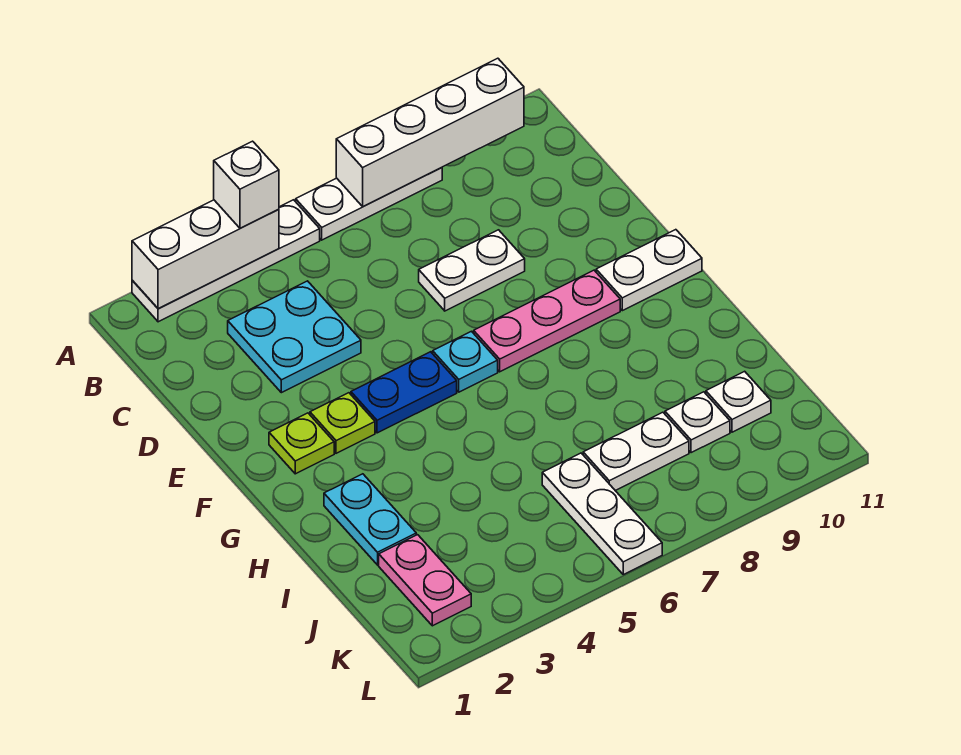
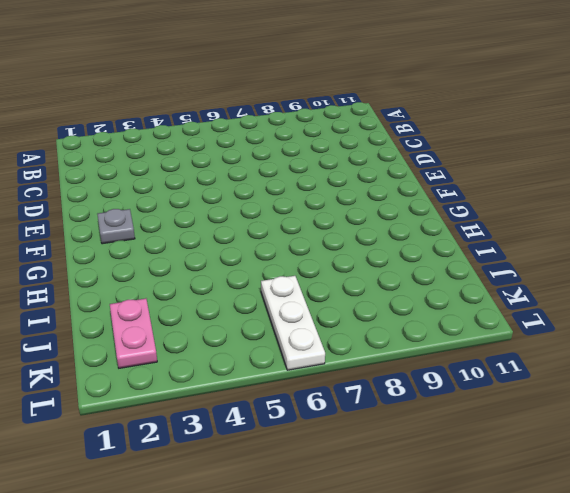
grey plate F2 level 1 -> lime plate F2 level 1
none -> white plate A2:A5 level 1
none -> white plate A6:A8 level 1
none -> cyan plate C3:D4 level 1

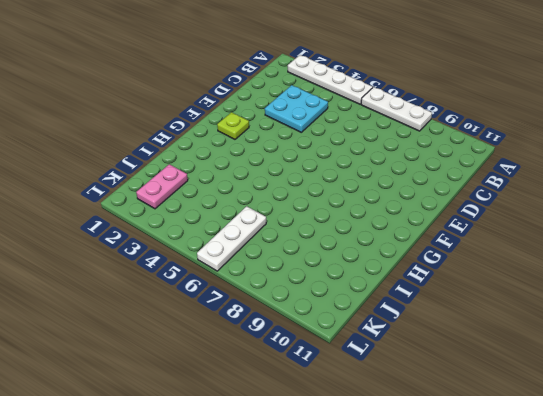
none -> white plate D7:D8 level 1
none -> lime plate F3 level 1
none -> blue plate F4:F5 level 1

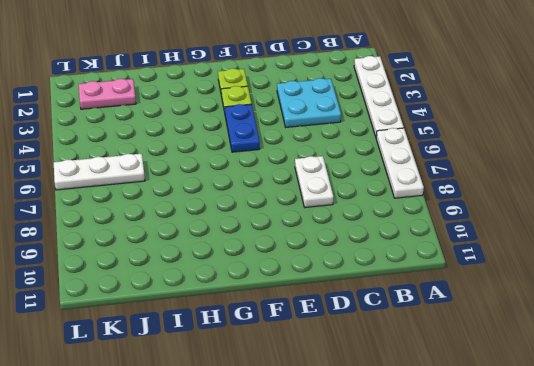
none -> cyan plate F6 level 1
none -> pink plate F7:F9 level 1
none -> white plate F10:F11 level 1

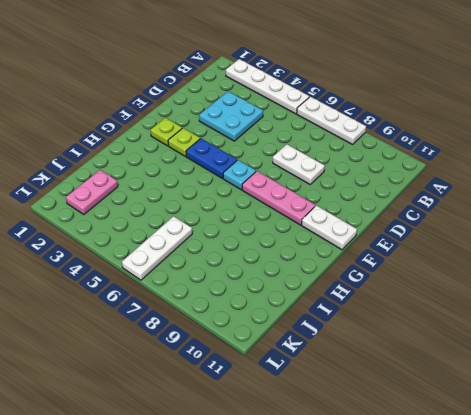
none -> cyan plate H2:I2 level 1
none -> white plate J7:J8 level 1
none -> white plate J9 level 1

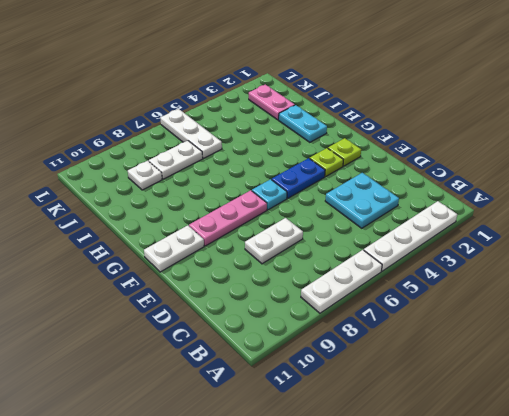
none -> white plate J10 level 1
none -> white brick A2:A4 level 2
none -> white brick A7:A10 level 2

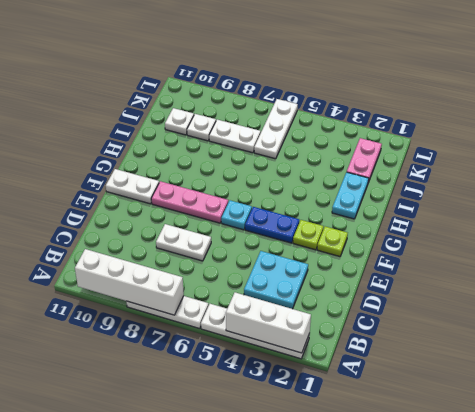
none -> white brick A4 level 3

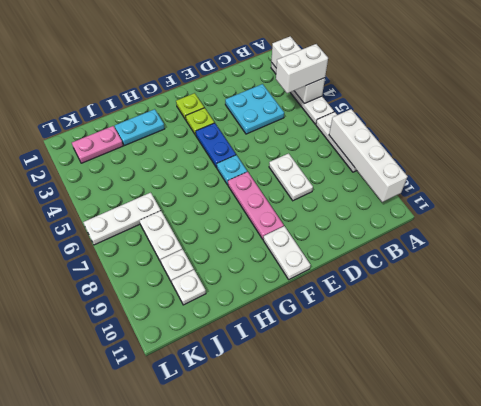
white brick A4:B4 level 3 -> white brick A4 level 3

